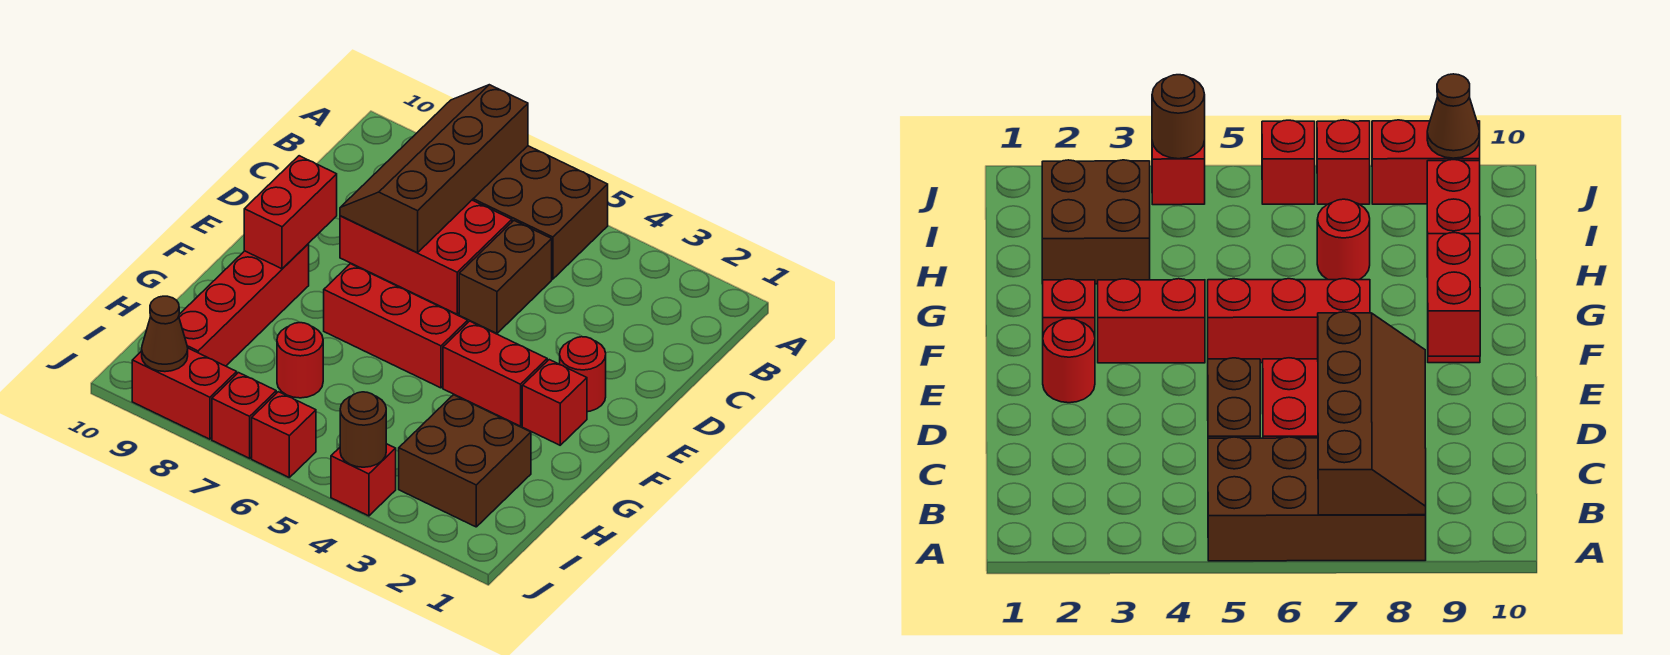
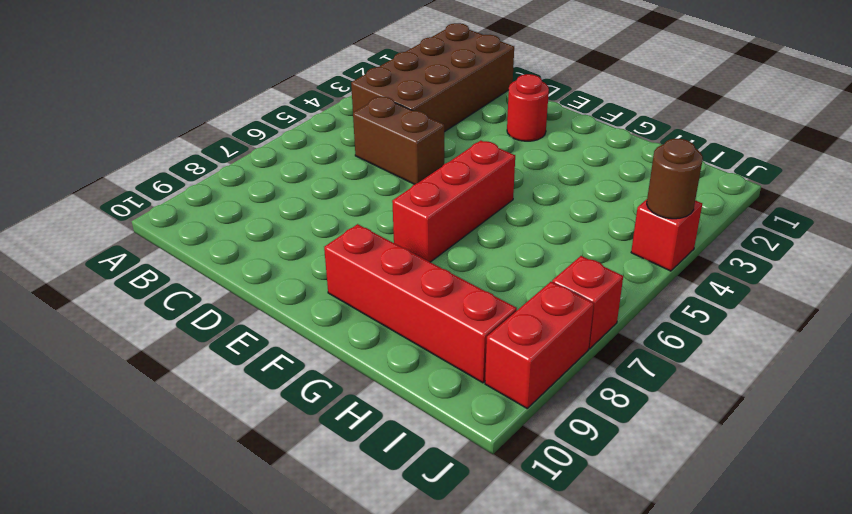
brown brick B1:C4 level 1 -> brown brick A5:B8 level 1
none -> red brick C6:D8 level 1
none -> red brick F2 level 1
none -> red brick F3:F4 level 1

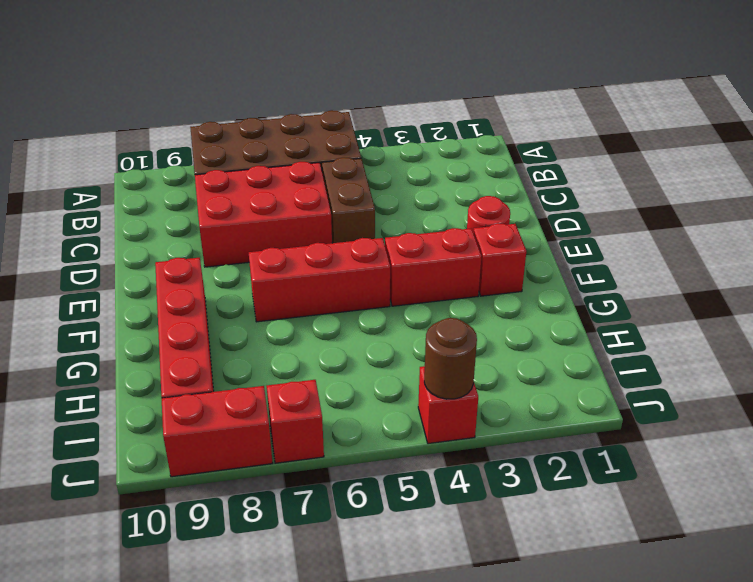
none -> brown brick H2:I3 level 1
none -> red round brick H7 level 1
none -> red brick J6 level 1

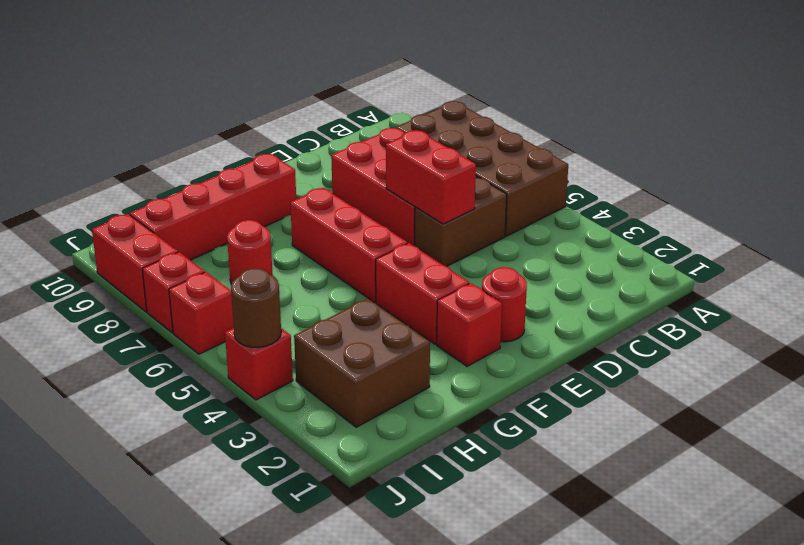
red brick D5:D6 level 2 -> red brick E9:F9 level 2
none -> brown slope A7:D8 level 2 top 7
none -> brown cone J9 level 2

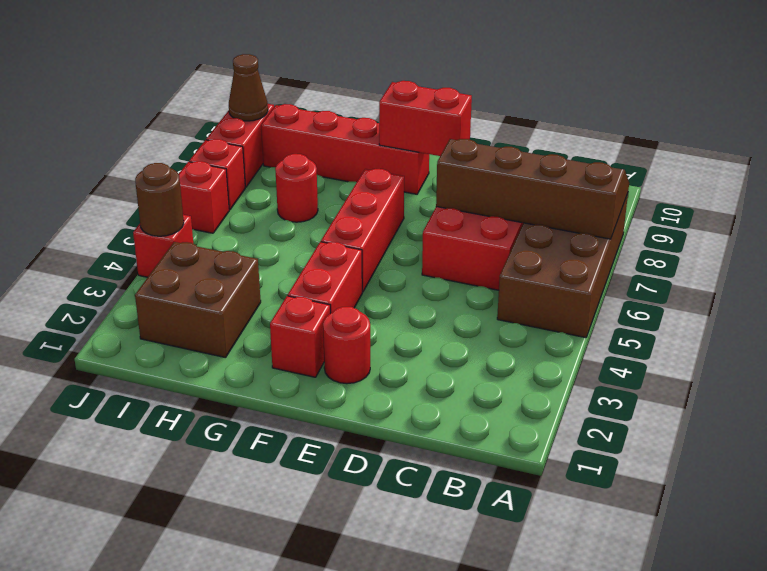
none -> brown brick C5:D5 level 1

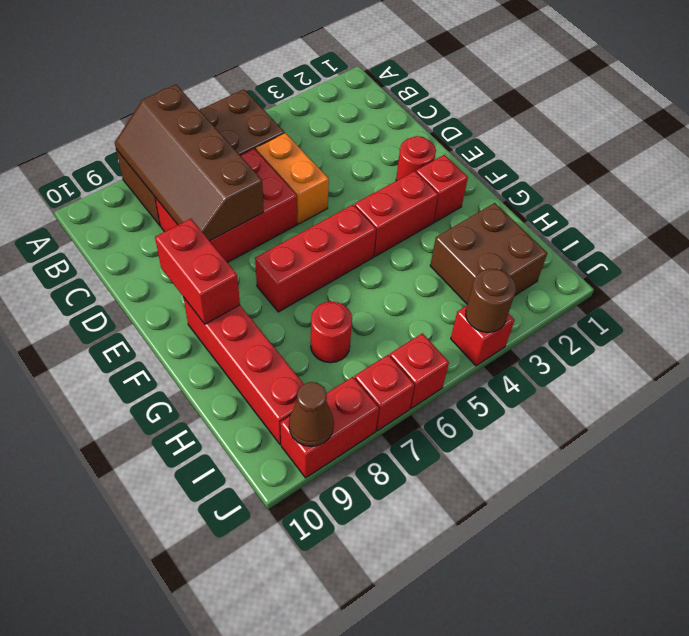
orange brick C5:D5 level 1 -> brown brick C5:D5 level 1

